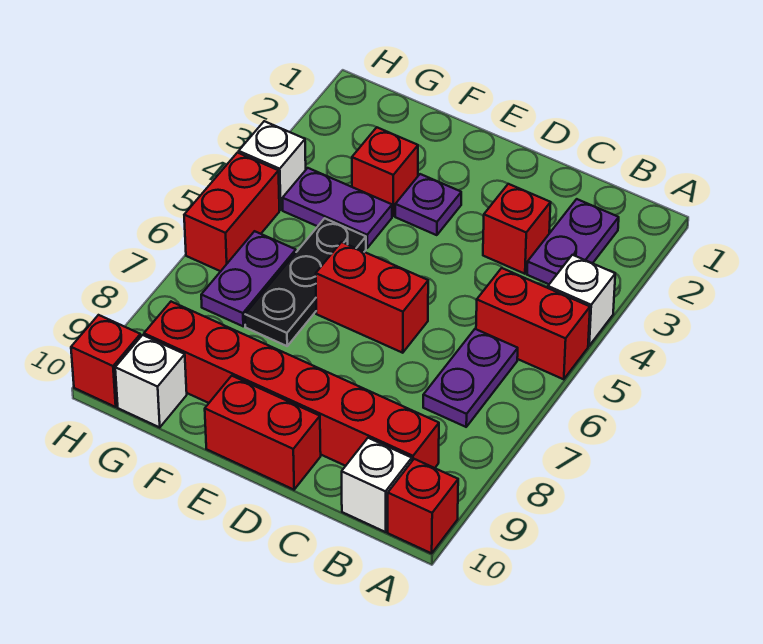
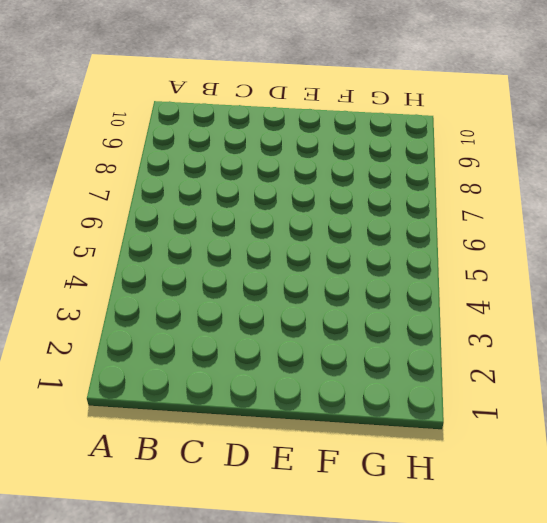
none -> white brick A4 level 1
none -> red brick A5:B5 level 1
none -> red brick A10 level 1

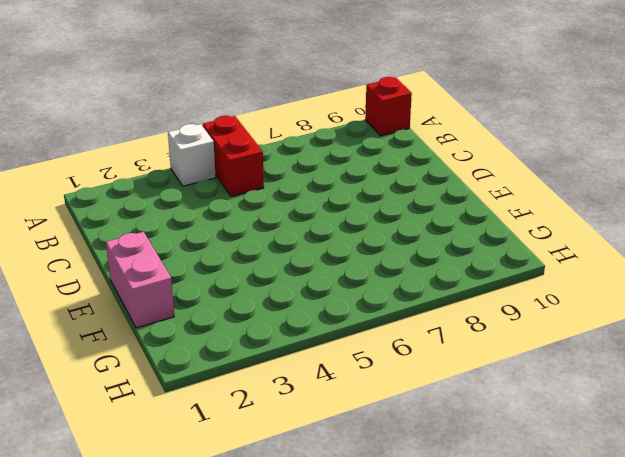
pink brick E1:F1 level 1 -> none
none -> purple plate B2:B3 level 1
none -> purple plate B6:B7 level 1
none -> red brick B9:G9 level 1

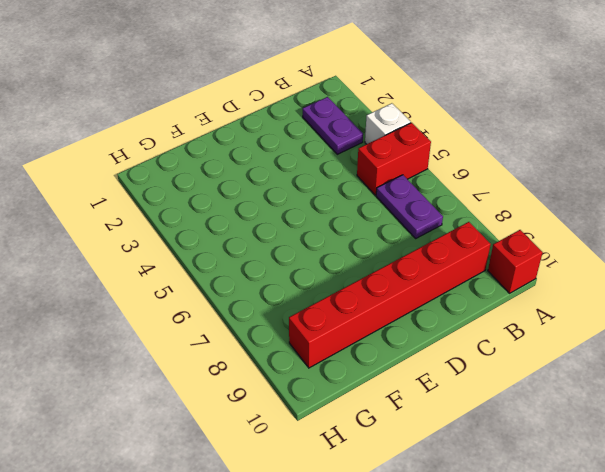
none -> white brick B10 level 1
none -> red brick C3 level 1
none -> red brick D6:E6 level 1

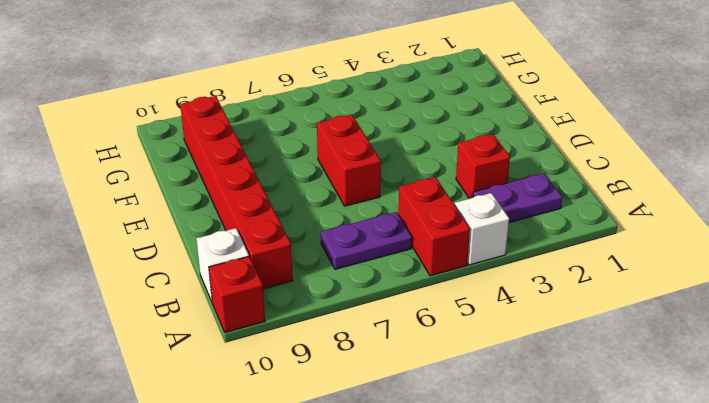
none -> red brick D10:E10 level 1
none -> purple plate E3 level 1
none -> red brick F3 level 1

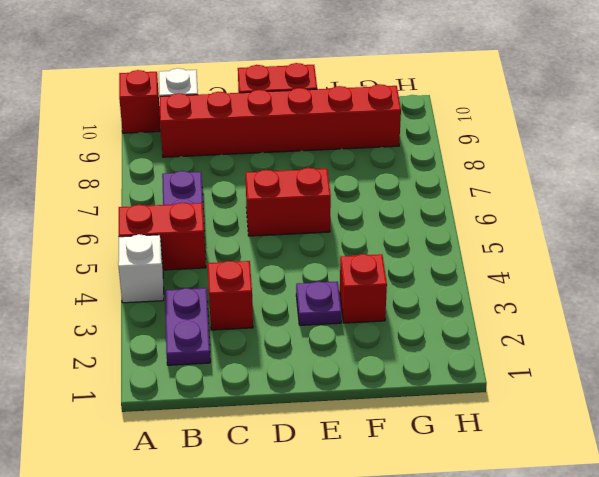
none -> purple plate F4:G4 level 1
none -> black plate F5:F7 level 1
none -> purple plate G6:G7 level 1

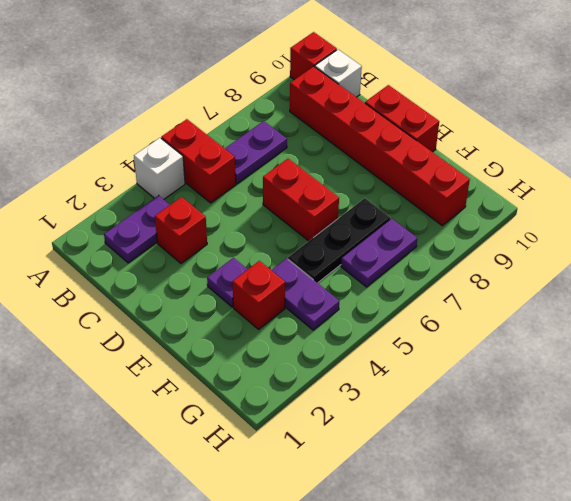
none -> white brick G10 level 1
none -> white brick H4 level 1
none -> red brick H5:H6 level 1

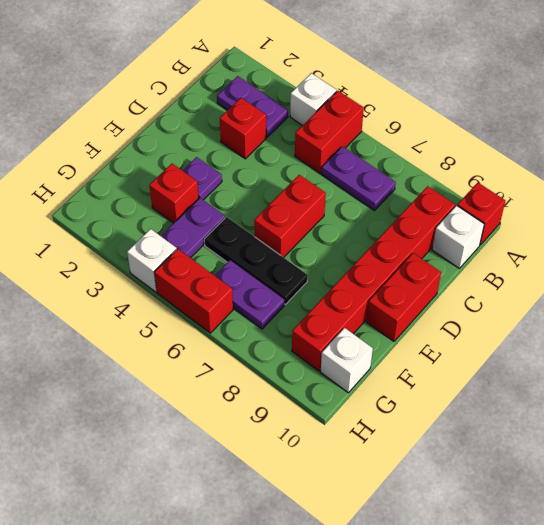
none -> red brick H10 level 1

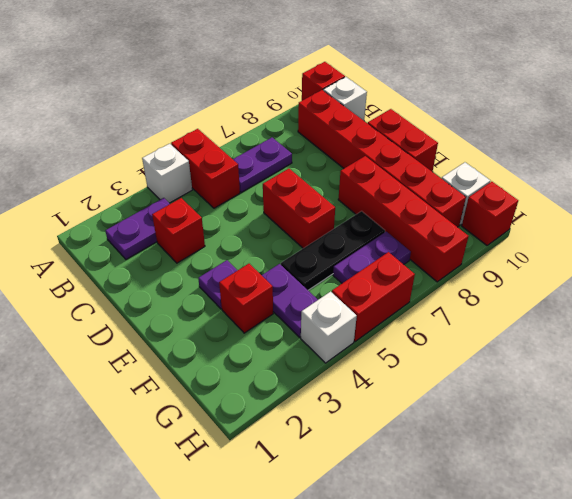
red brick E8:H8 level 1 -> none

